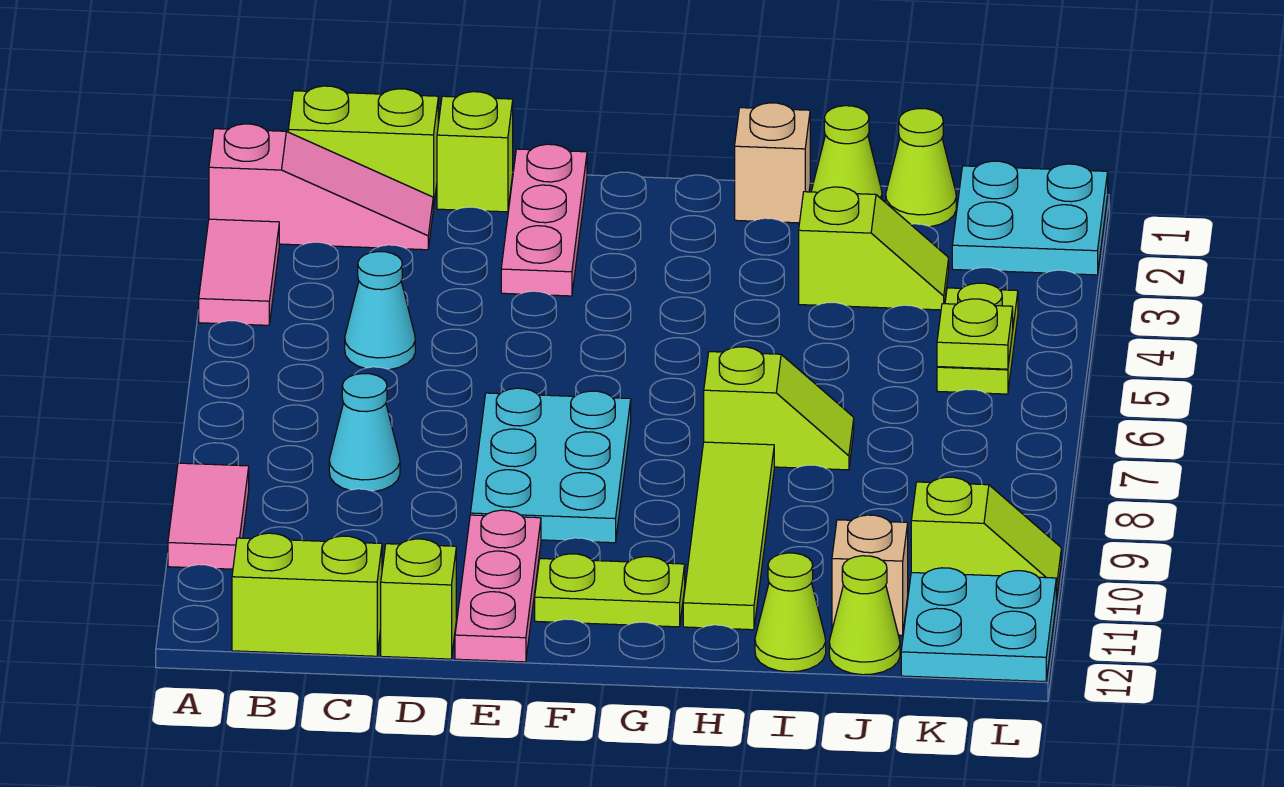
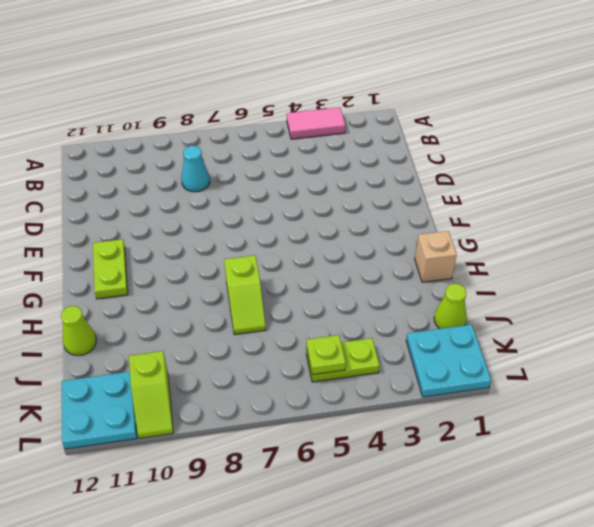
none -> pink slope A2:C2 level 1 top A
none -> pink tile A9:A10 level 1
none -> lime brick B1:C1 level 1

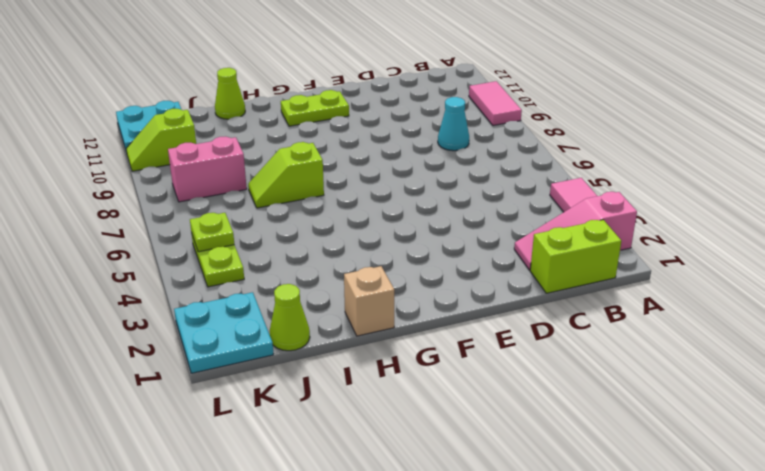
pink brick J8:K8 level 1 -> none
none -> lime brick B12:C12 level 1
none -> cyan cone C5 level 1
none -> lime brick D1 level 1

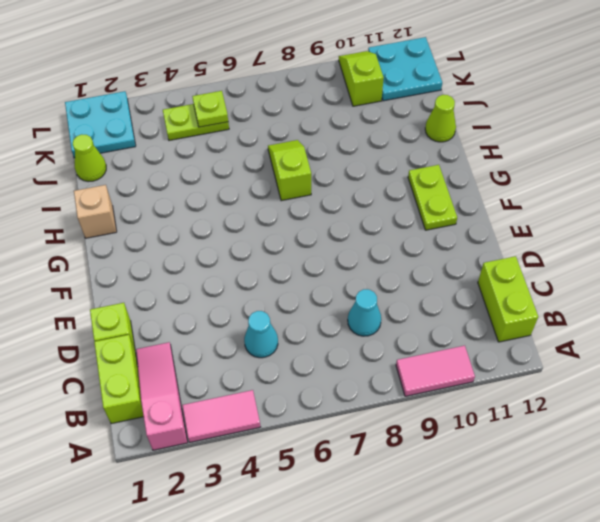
none -> lime brick D12 level 1
none -> pink plate E1:E3 level 1
none -> cyan plate E7:F9 level 1

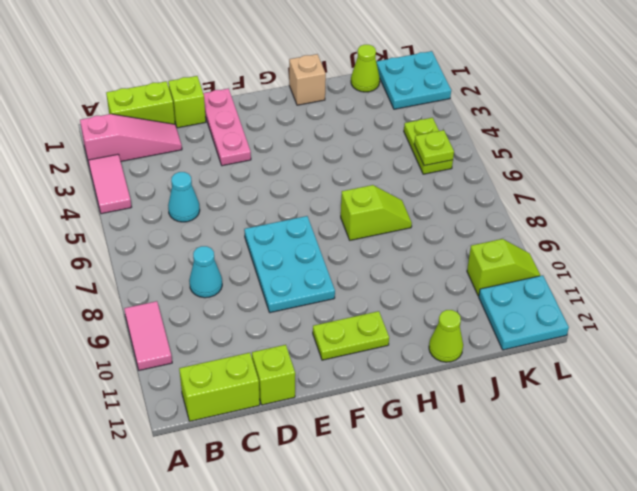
none -> pink plate E10:E12 level 1
none -> lime tile H8:H11 level 1
none -> lime cone I1 level 1

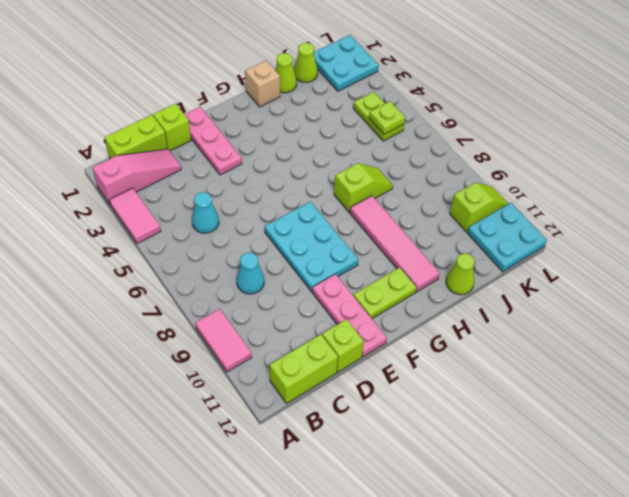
pink tile H8:H11 level 1 -> lime tile H8:H11 level 1
none -> lime slope I3:J3 level 1 top I
none -> tan brick J11 level 1
none -> lime cone J12 level 1

